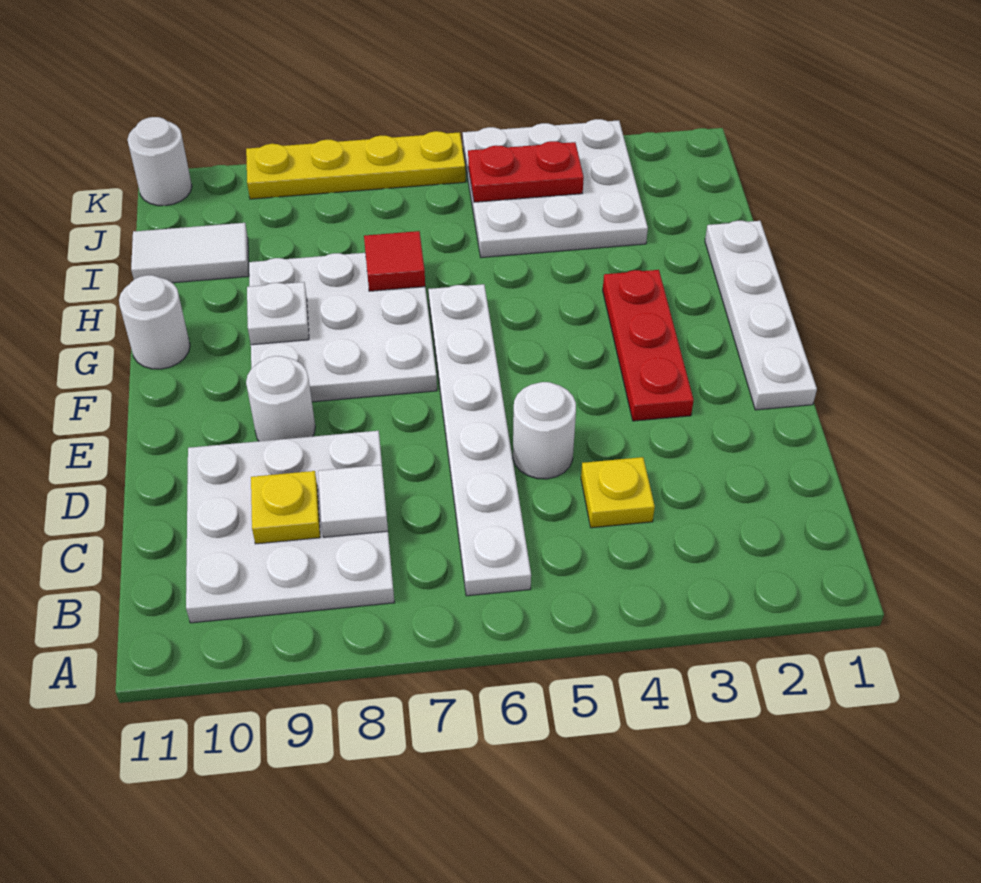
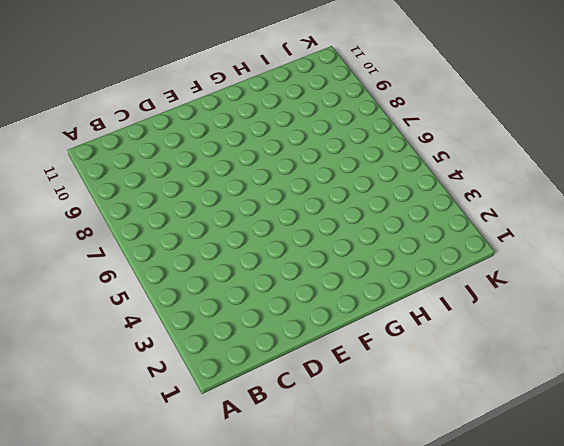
none -> white plate B6:G6 level 1
none -> white plate B8:D10 level 1
none -> yellow plate C4 level 1

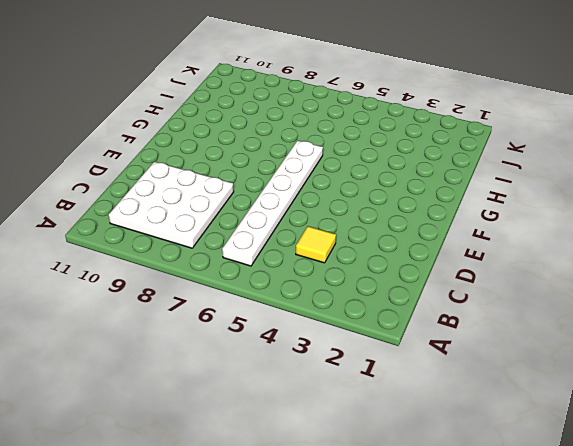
yellow tile C4 level 1 -> yellow plate C4 level 1
none -> white round brick D5 level 1
none -> white plate E1:H1 level 1
none -> red plate E3:G3 level 1

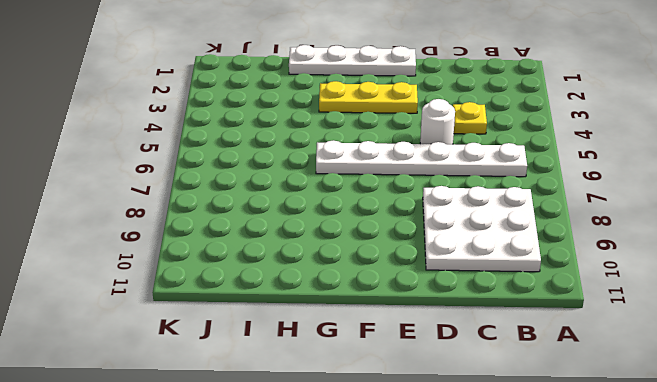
yellow plate E3:G3 level 1 -> red plate E3:G3 level 1
none -> white round brick E9 level 1
none -> white plate F7:H9 level 1
none -> white round brick G11 level 1

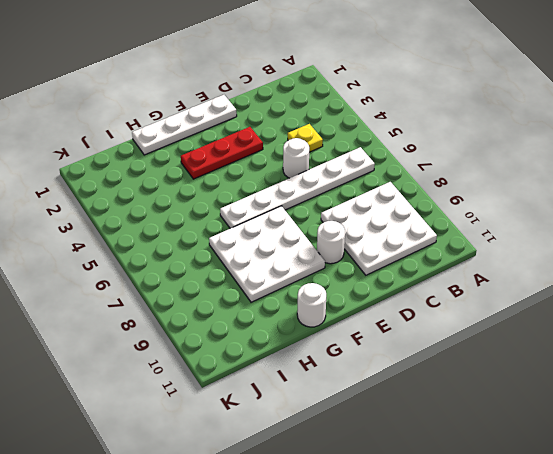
none -> white plate I3:K5 level 1
none -> white tile I10:I11 level 1
none -> yellow plate K6:K9 level 1

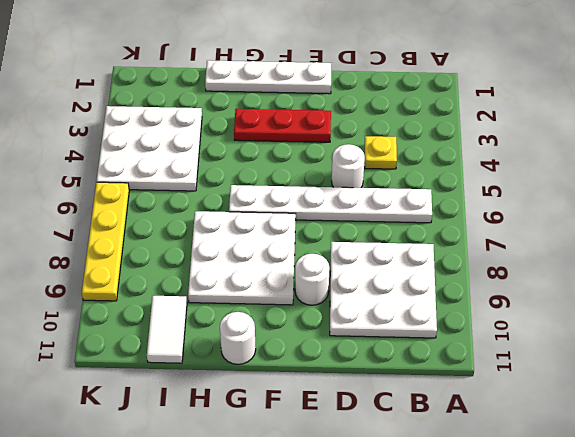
none -> white round brick K11 level 1
none -> white tile C8 level 2
none -> yellow plate C9 level 2

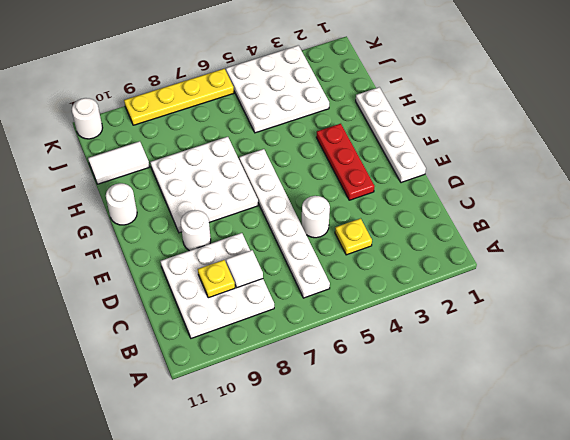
none -> white plate G9 level 2
none -> red tile H7 level 2
none -> red plate J4:J5 level 2

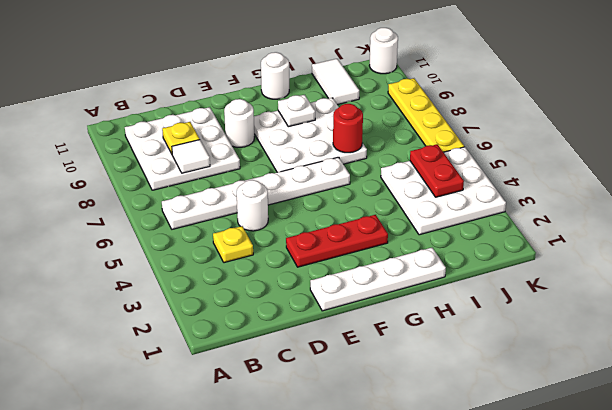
red round brick H7 level 2 -> red tile H7 level 2

